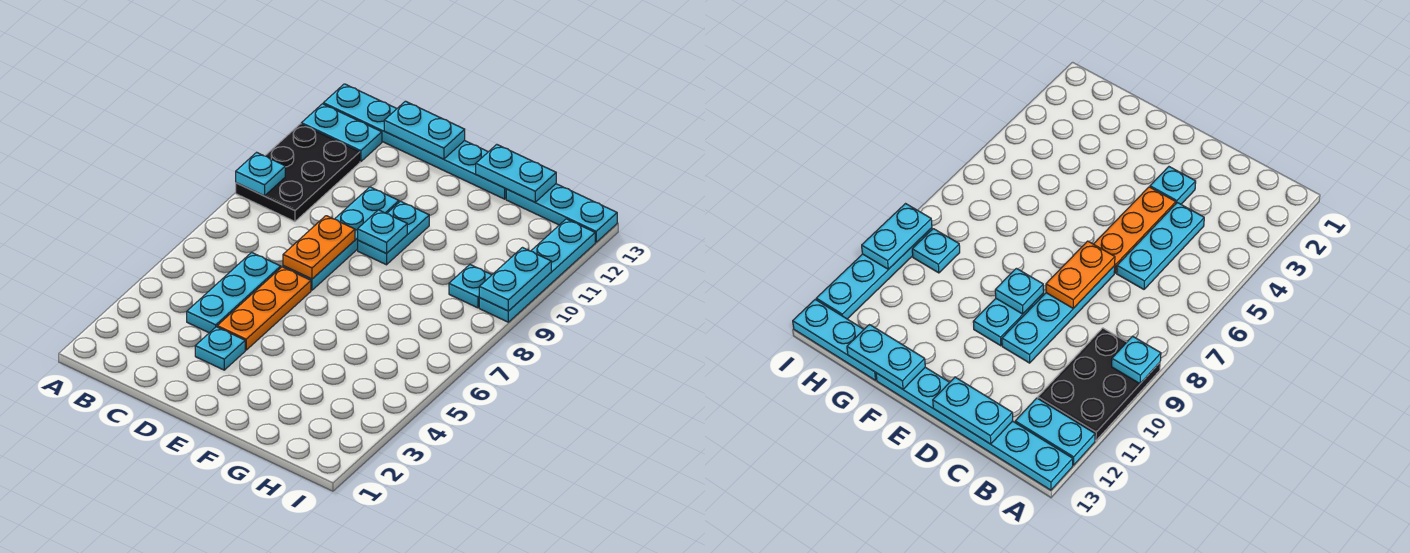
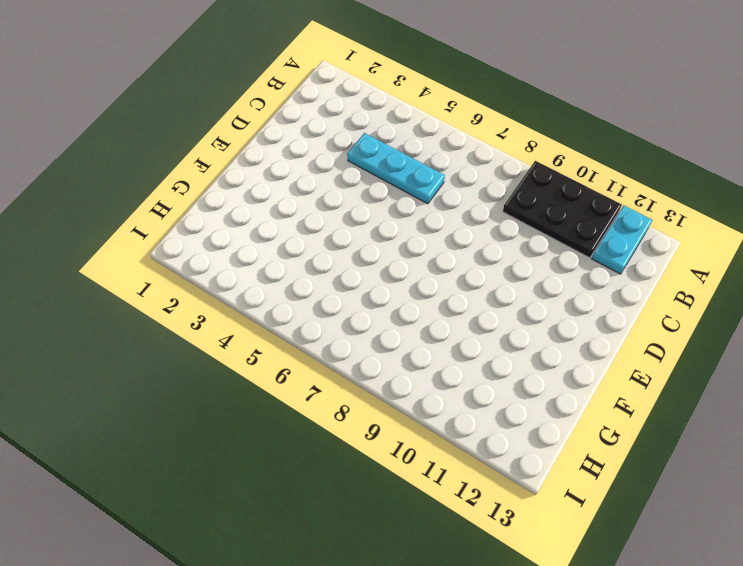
none -> cyan plate A13:F13 level 1
none -> cyan plate D3 level 1
none -> orange plate D4:D6 level 1

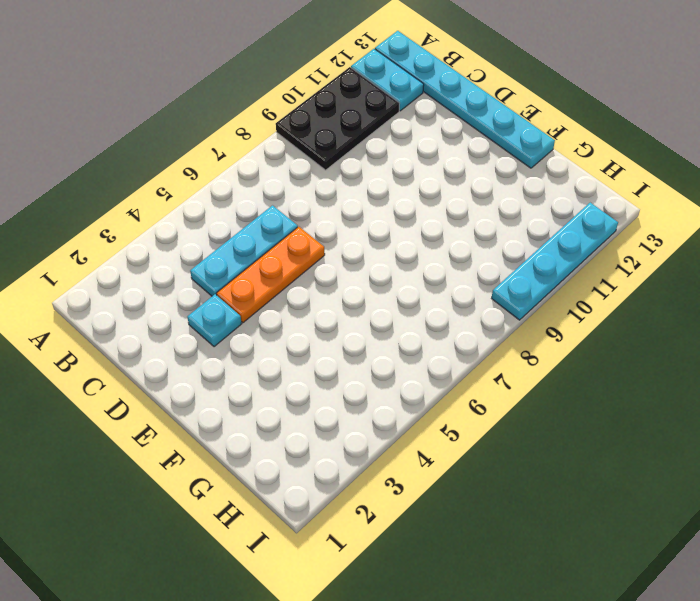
none -> cyan plate D7:D10 level 1
none -> cyan plate E9:E10 level 1
none -> cyan plate G13:I13 level 1

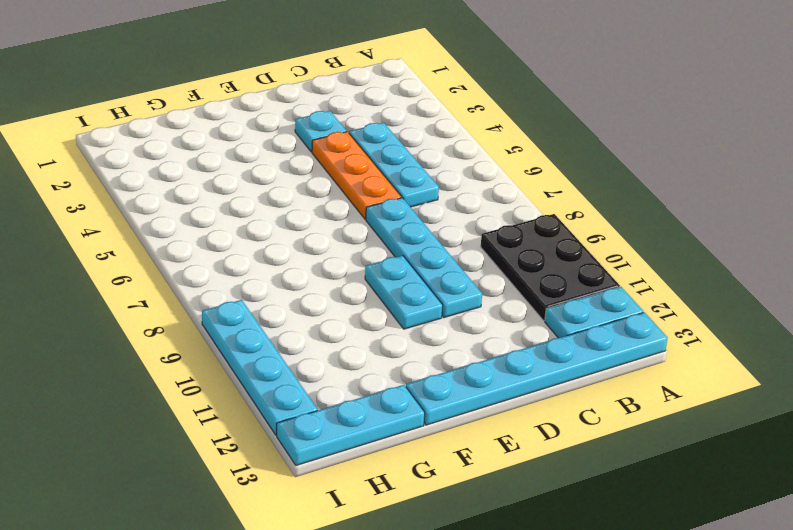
none -> cyan plate H9 level 1
none -> cyan plate A9 level 2
none -> cyan plate C13:D13 level 2

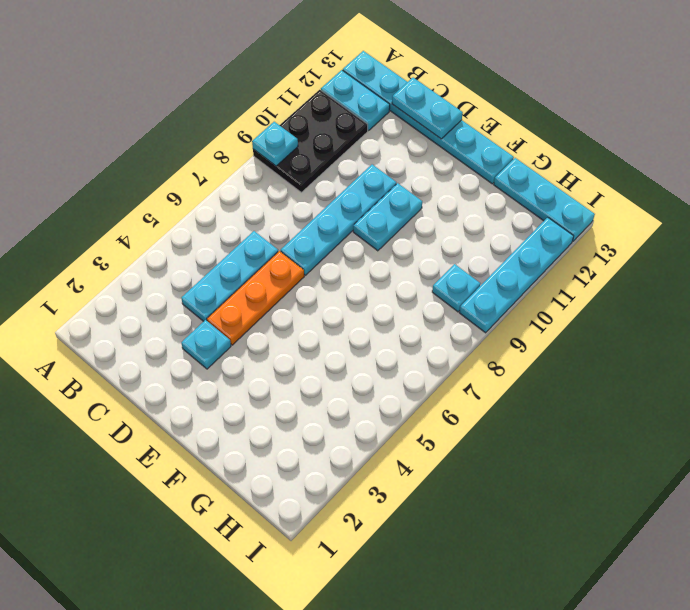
none -> orange plate D7:D8 level 2
none -> cyan plate E9 level 2
none -> cyan plate F13:G13 level 2

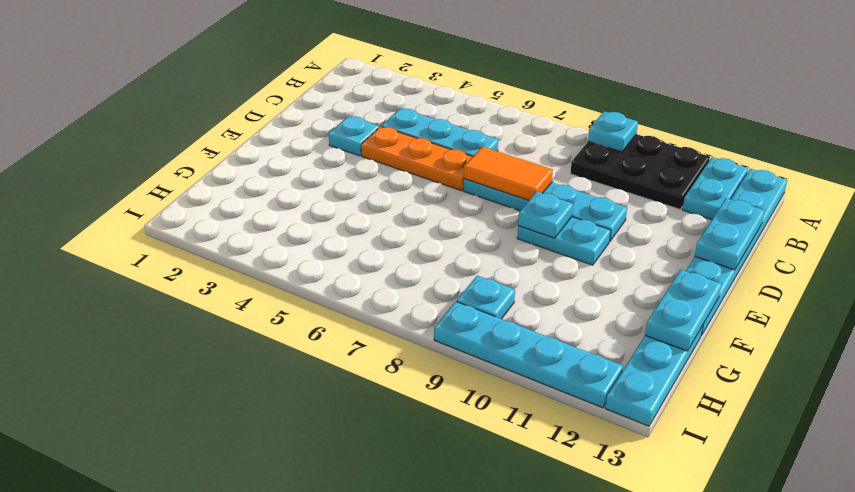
orange tile D7:D8 level 2 -> orange plate D7:D8 level 2
none -> cyan plate I9:I10 level 2

